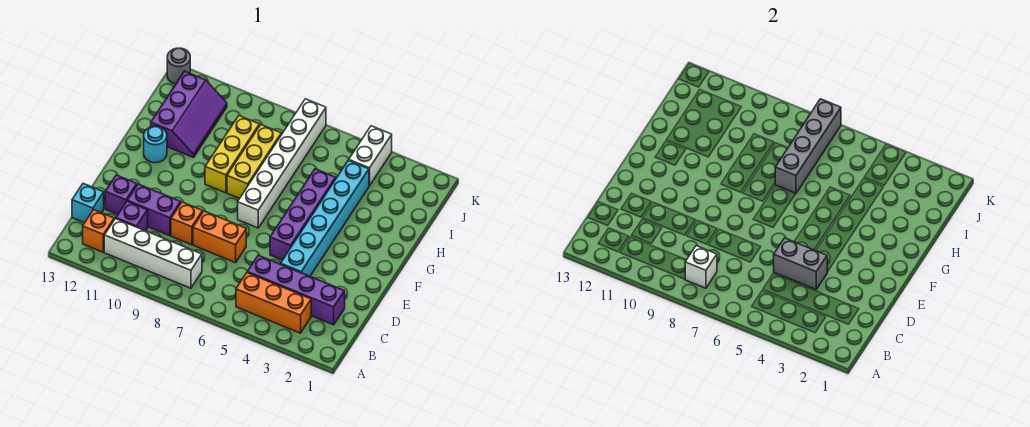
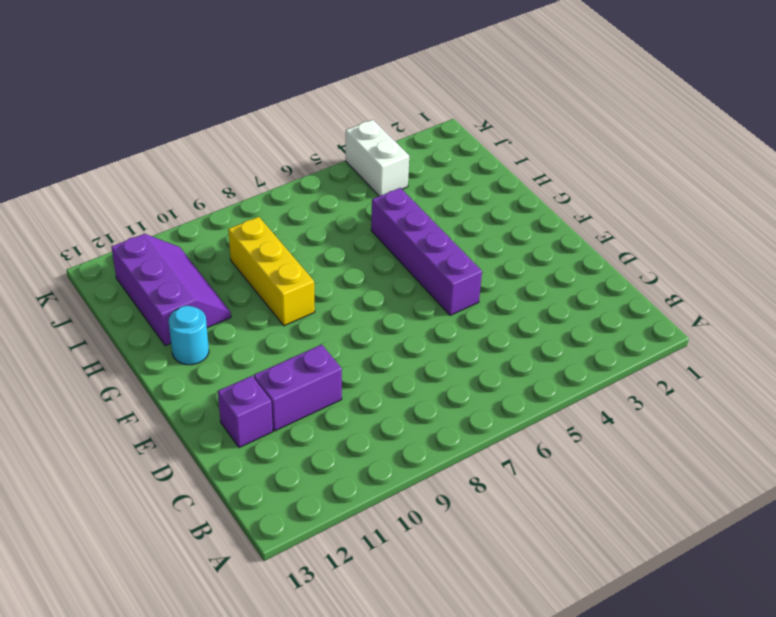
none -> orange brick B3:B5 level 1
none -> white brick B8:B11 level 1
none -> orange brick B12 level 1

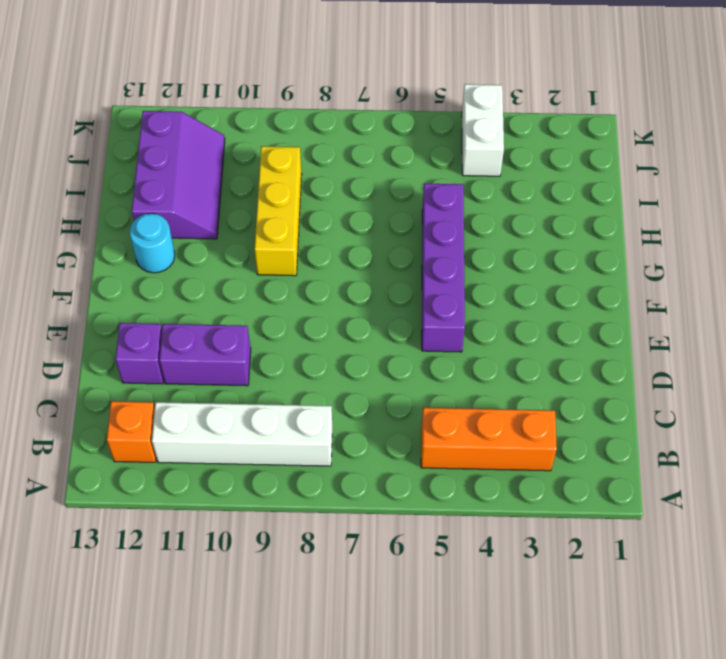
none -> purple brick C2:C5 level 1
none -> purple brick C11 level 1
none -> cyan brick C13 level 1

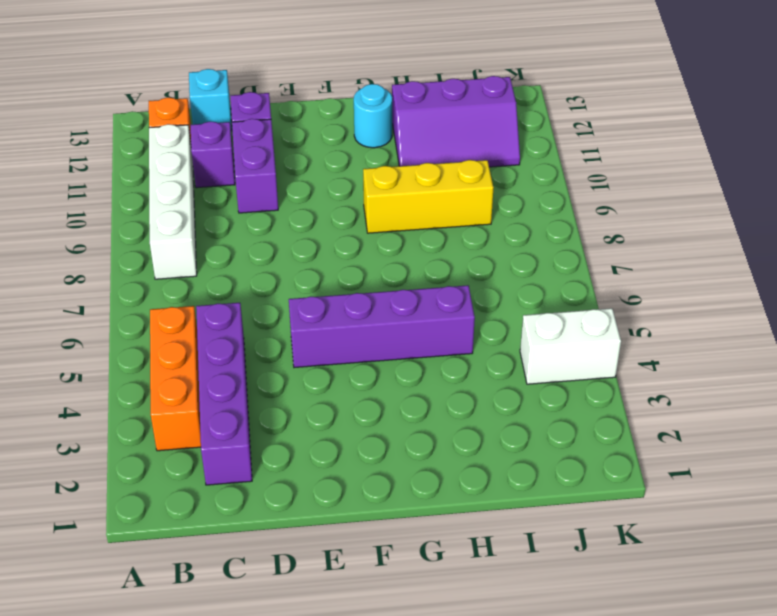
none -> cyan brick D4:I4 level 1
none -> orange brick D7:D8 level 1
none -> orange brick D9 level 1

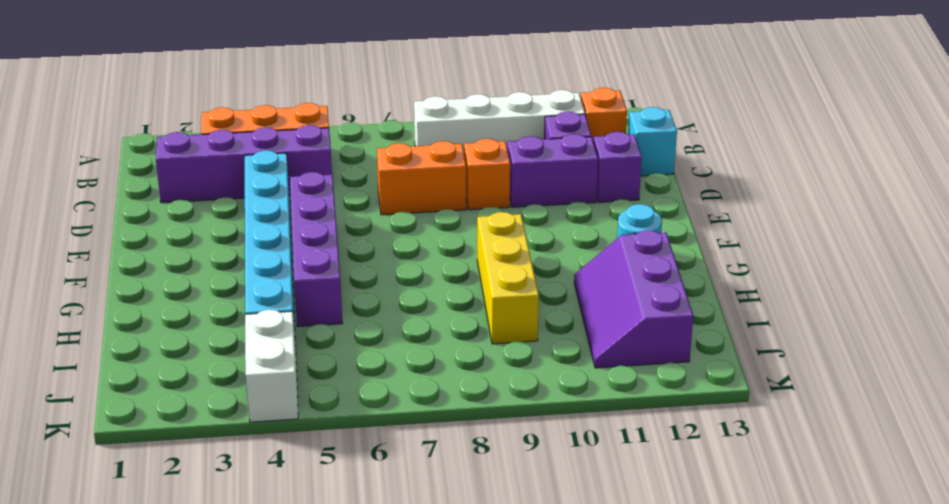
none -> white brick F7:K7 level 1
none -> yellow brick G8:I8 level 1
none -> grey round brick K13 level 1

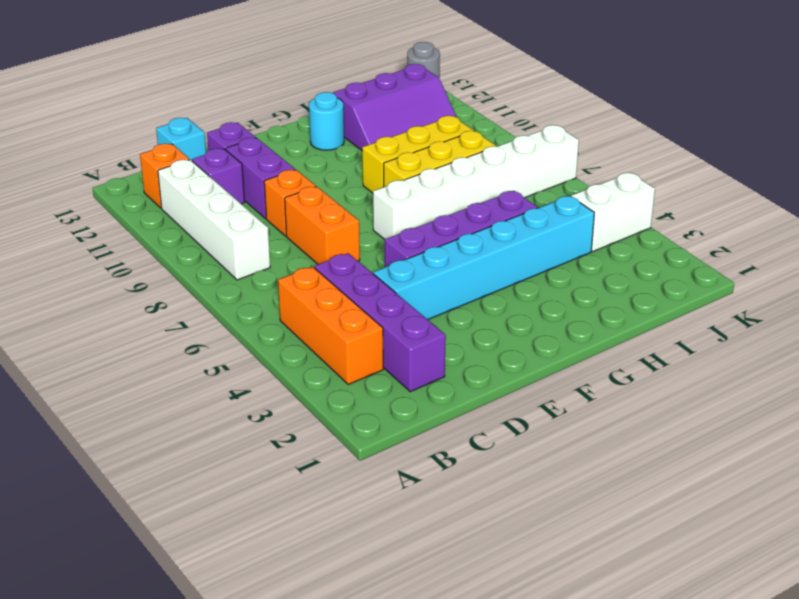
none -> white brick B8 level 2
none -> grey brick D4:D5 level 2
none -> grey brick H7:K7 level 2

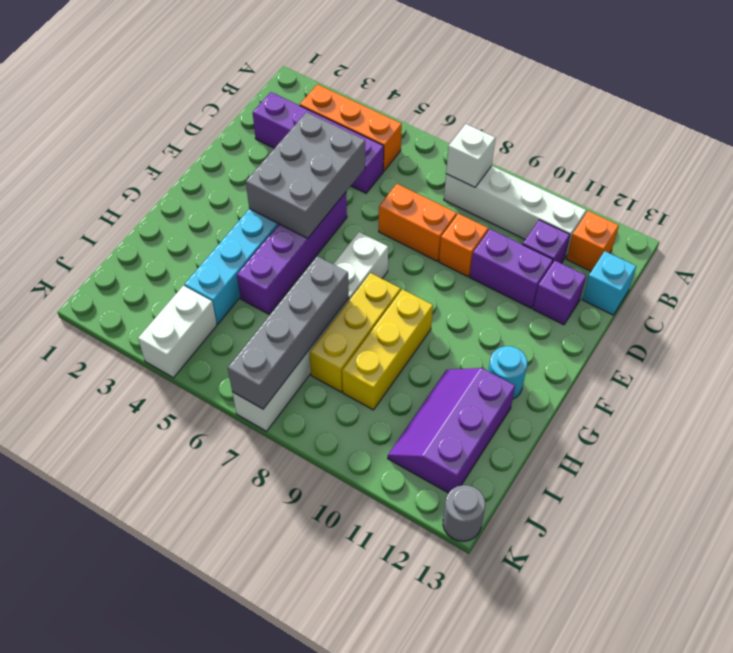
grey brick D4:F5 level 2 -> grey brick D4:D5 level 2

